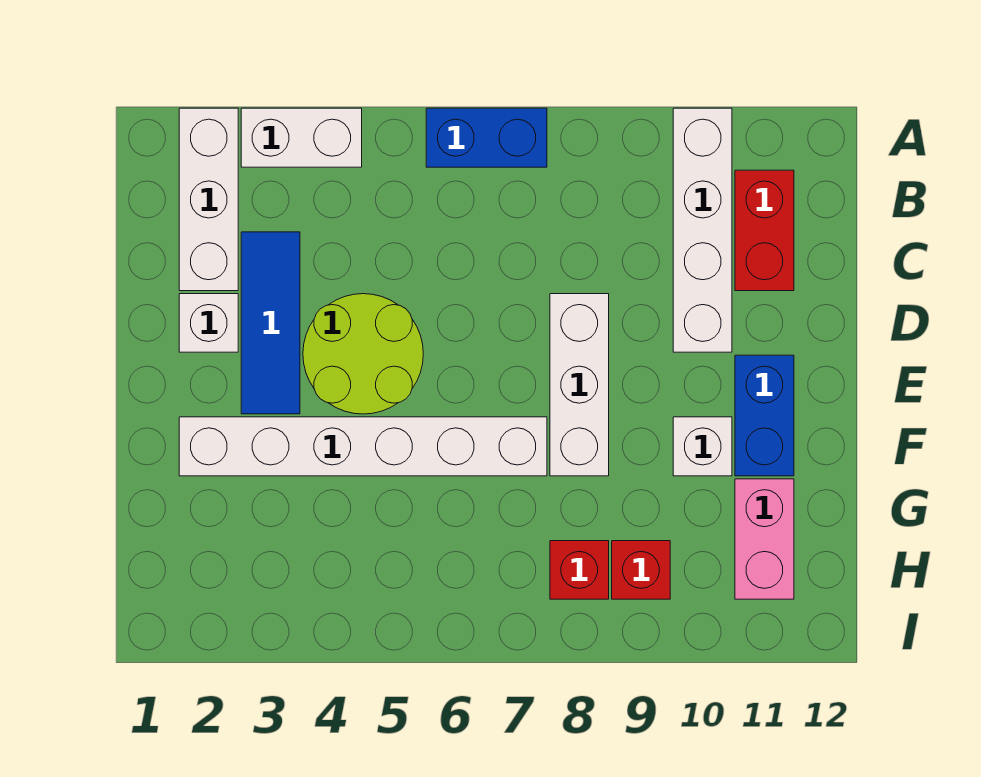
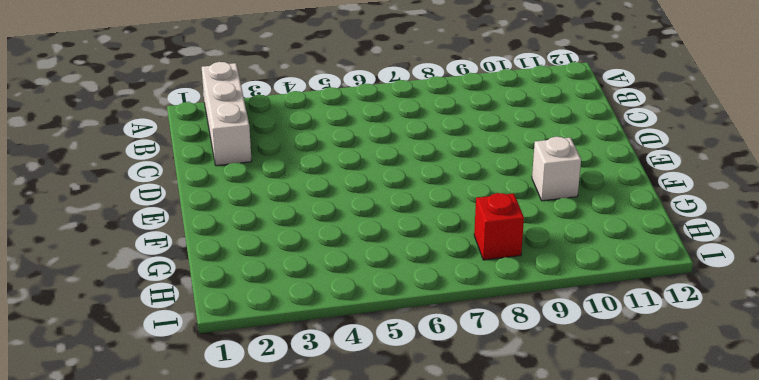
none -> white brick A3:A4 level 1
none -> blue brick A6:A7 level 1
none -> white brick A10:D10 level 1

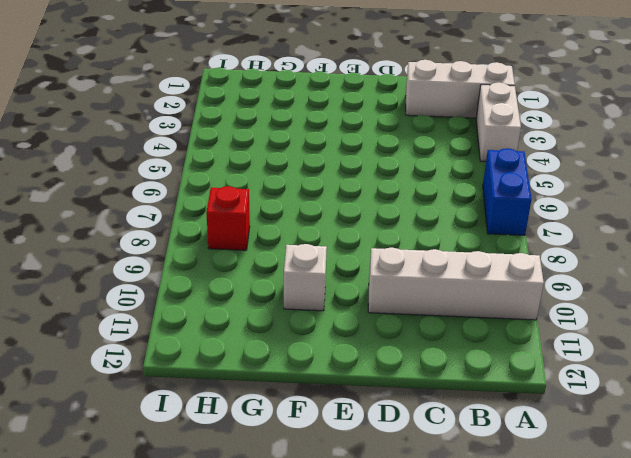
none -> red brick B11:C11 level 1
none -> blue tile C3:E3 level 1
none -> white brick D2 level 1

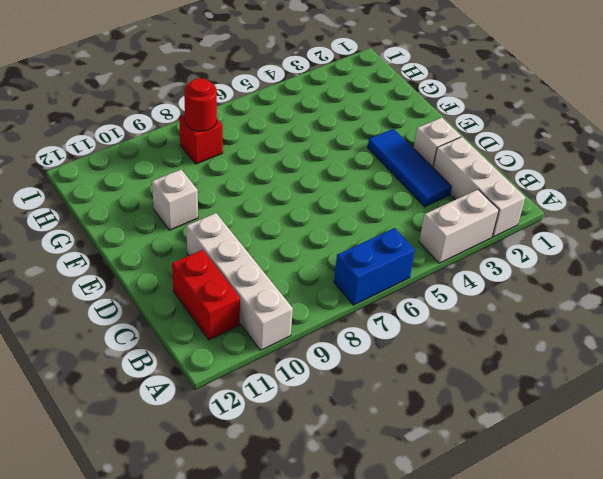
red round brick H8 level 2 -> none
none -> lime round brick D4:E5 level 1
none -> white brick D8:F8 level 1
none -> blue brick E11:F11 level 1

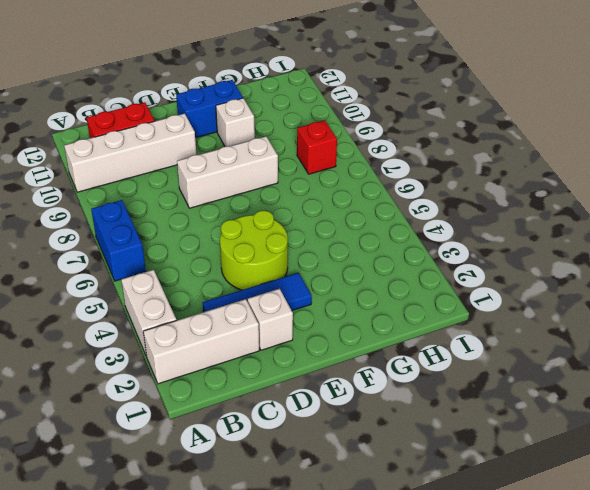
none -> white brick F2:F7 level 1
none -> pink brick G11:H11 level 1
none -> red brick H9 level 1

